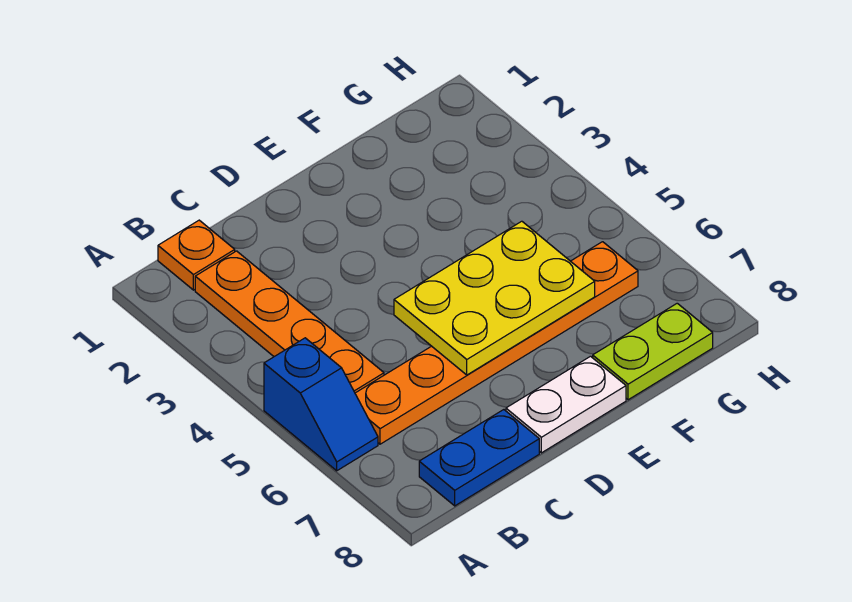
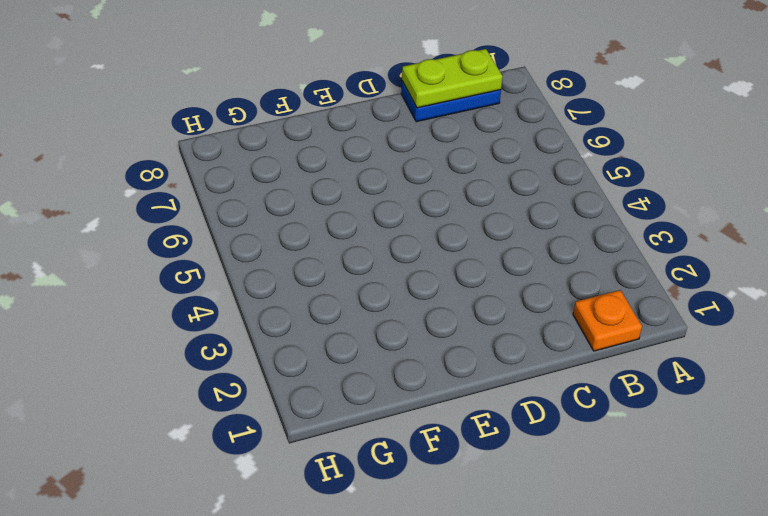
lime plate B8:C8 level 2 -> lime plate F8:G8 level 1
none -> blue slope A5:A6 level 1 top 5
none -> orange plate B2:B5 level 1

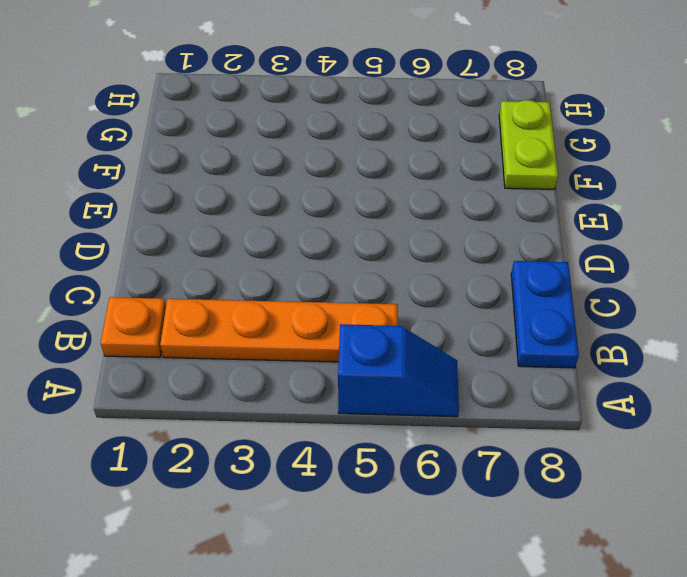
none -> orange plate B6:G6 level 1
none -> white plate D8:E8 level 1

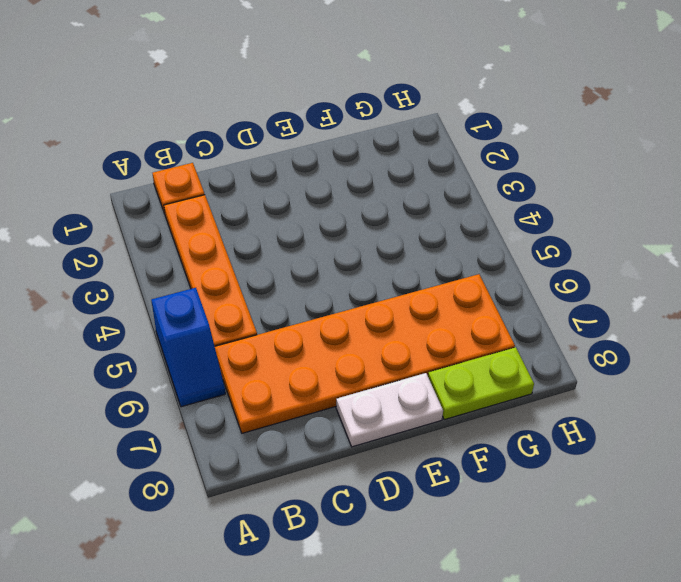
orange plate B6:G7 level 1 -> orange plate B6:G6 level 1
none -> blue plate B8:C8 level 1
none -> yellow plate D5:F6 level 2

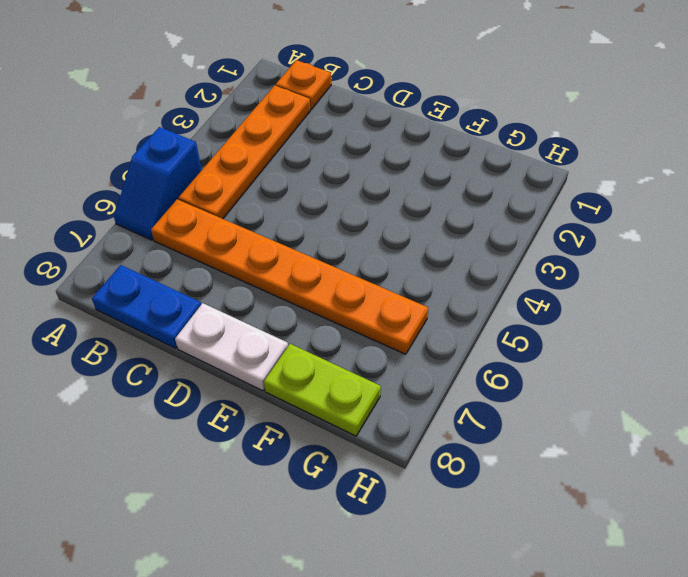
none -> yellow plate D5:F6 level 2

